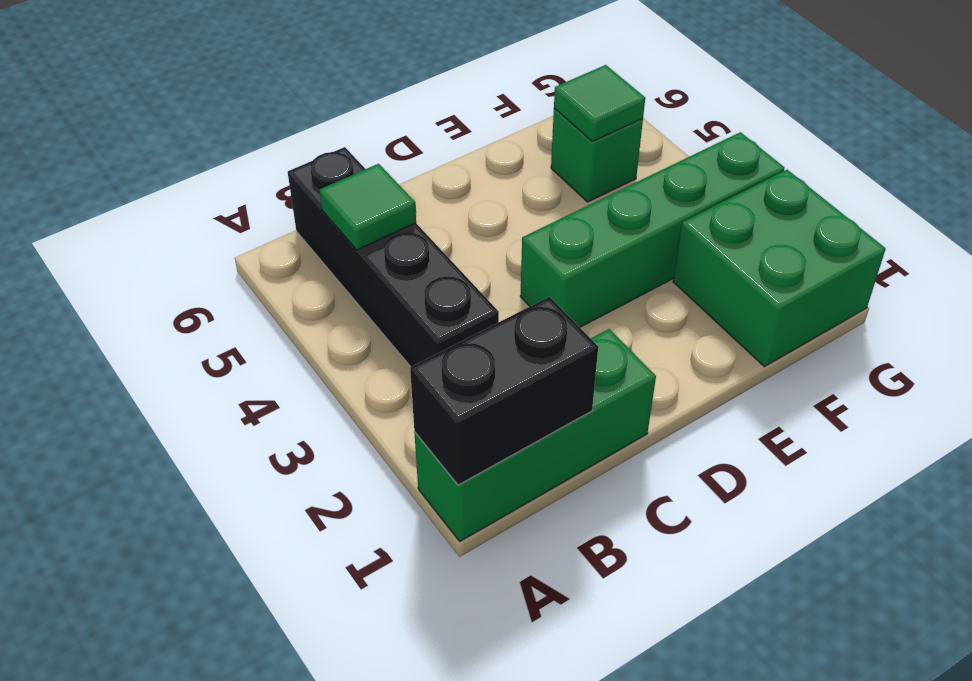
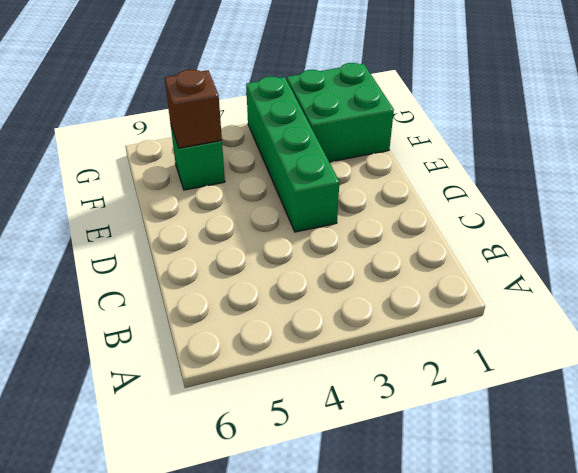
brown brick F5 level 2 -> green tile F5 level 2
none -> green brick A1:C1 level 1
none -> black brick B3:B6 level 1

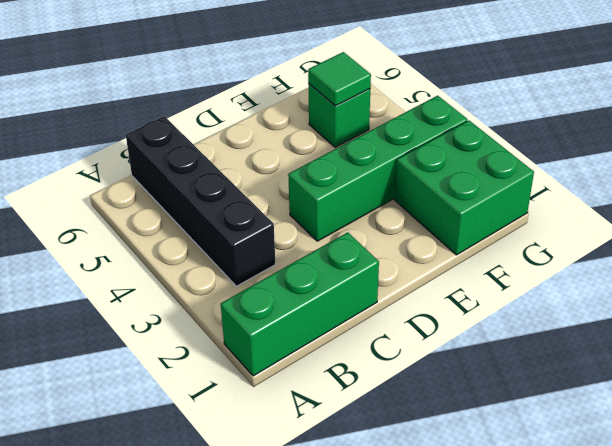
none -> black brick A1:B1 level 2
none -> green tile B5 level 2

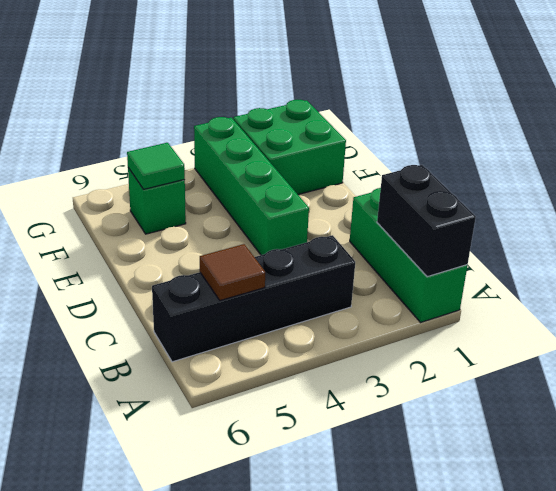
brown tile B5 level 2 -> green tile B5 level 2

